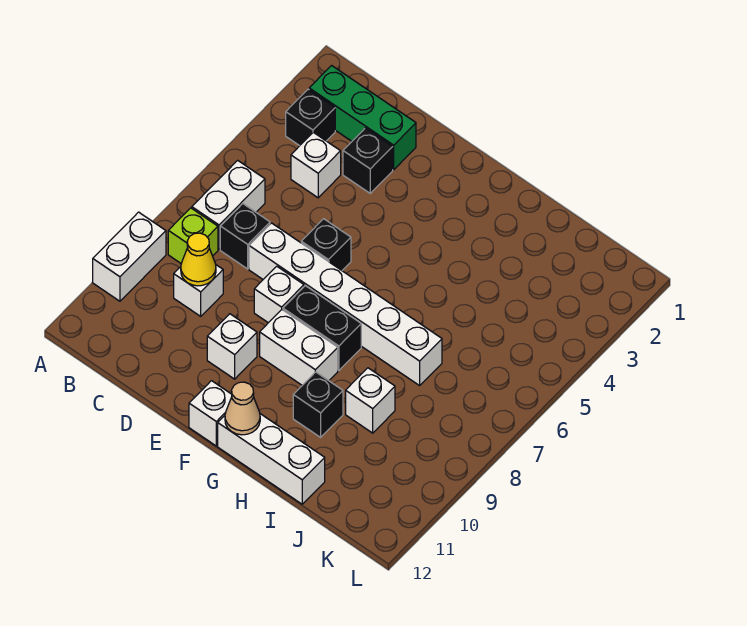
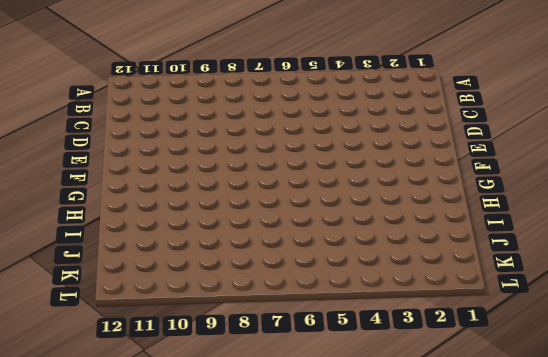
none -> white brick A9:A10 level 1
none -> green brick B2:D2 level 1
none -> black brick B3 level 1

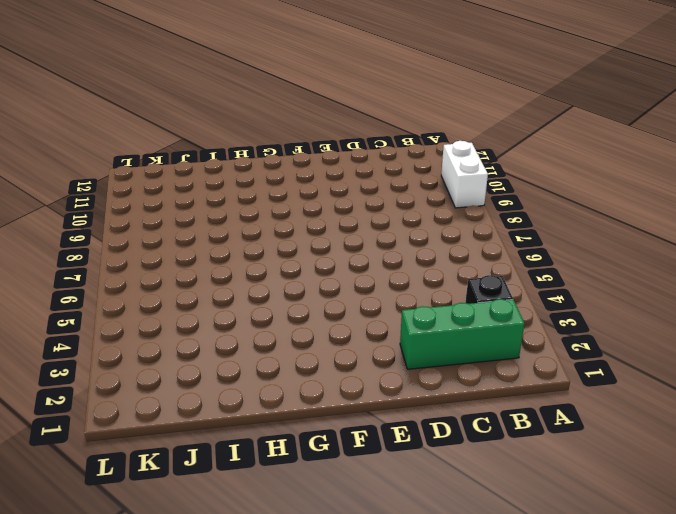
none -> white brick B6:B7 level 1
none -> lime brick B8 level 1
none -> white brick C4 level 1

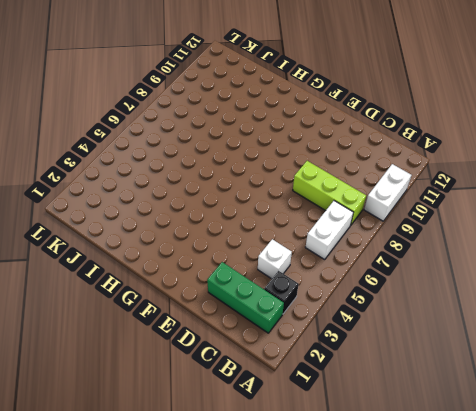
lime brick B8:D8 level 1 -> lime brick B8 level 1
none -> black brick C7 level 1
none -> white brick C9 level 1
none -> black brick D3 level 1

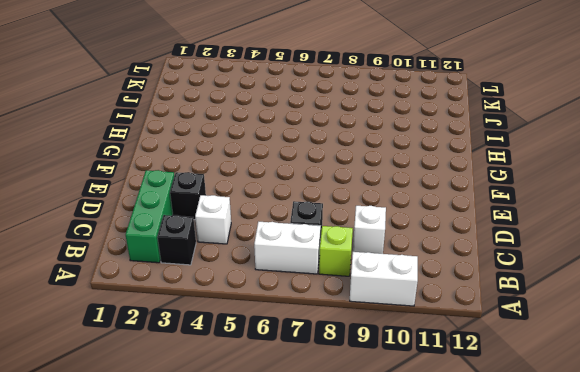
none -> white brick D7:I7 level 1
none -> black brick E6 level 1
none -> white brick E8 level 1

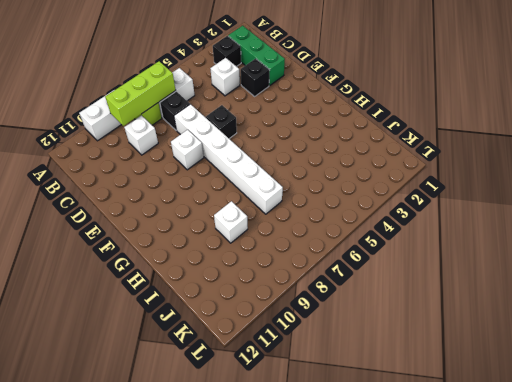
lime brick B7:B9 level 2 -> none
none -> white brick E10 level 1
none -> black brick F8:G8 level 1
none -> white brick F9:G9 level 1

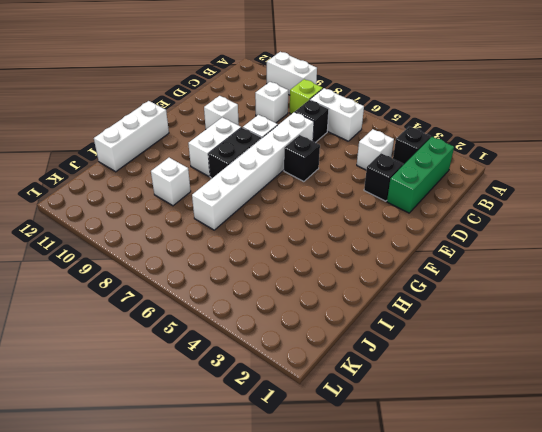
none -> white brick F12 level 1
none -> black brick H10 level 1
none -> yellow cone C9 level 2

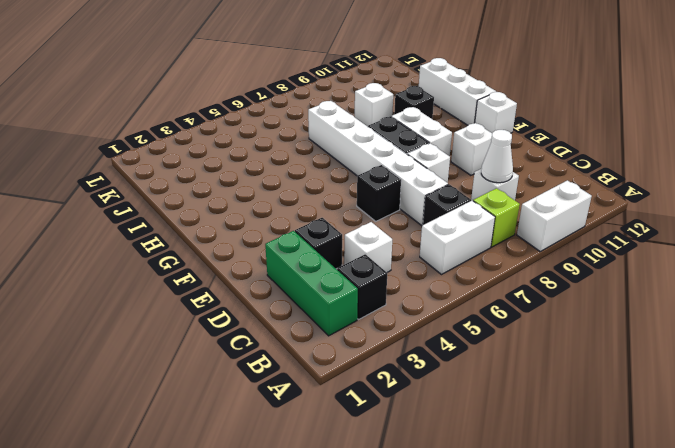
white cone C9 level 2 -> yellow cone C9 level 2
none -> tan cone G12 level 2

